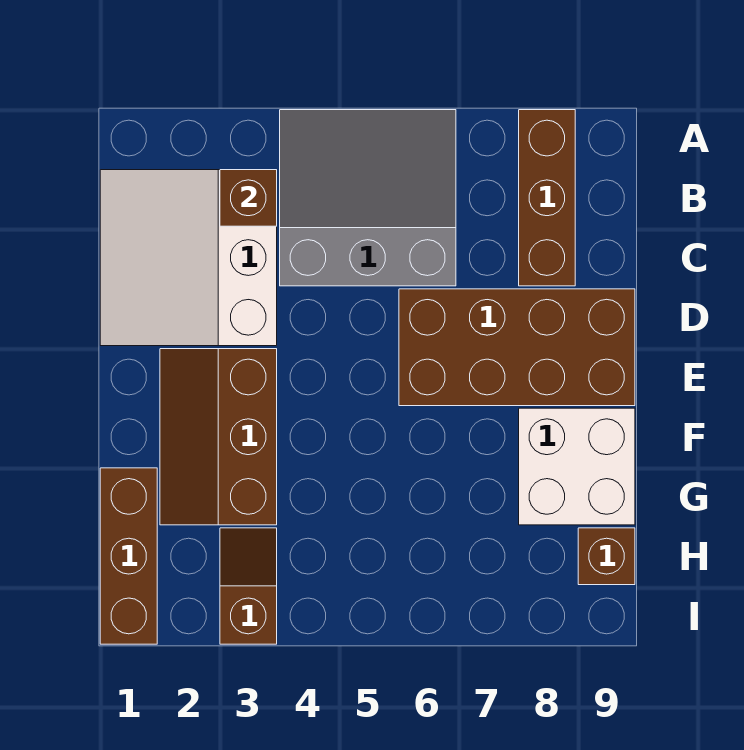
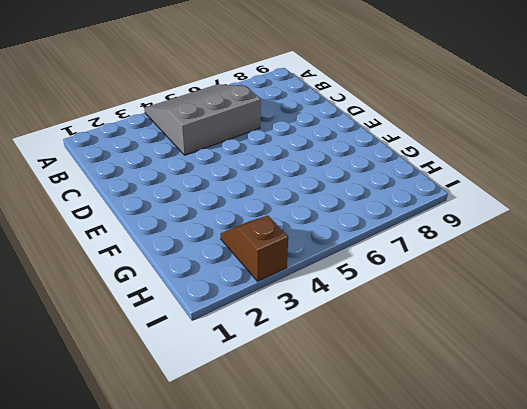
none -> brown brick A8:C8 level 1
none -> white slope B1:D3 level 1 top 3

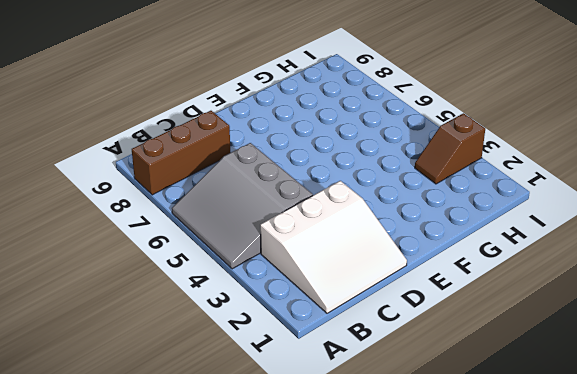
none -> brown brick D6:E9 level 1
none -> brown slope E2:G3 level 1 top 3

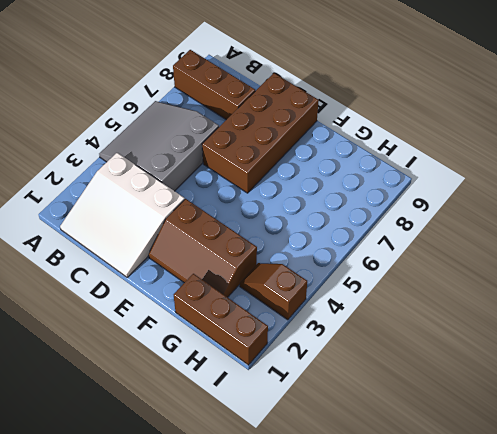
none -> white brick F8:G9 level 1
none -> brown brick H9 level 1

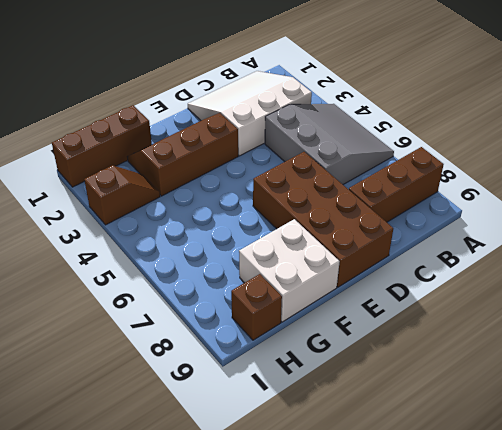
none -> brown brick B3 level 2

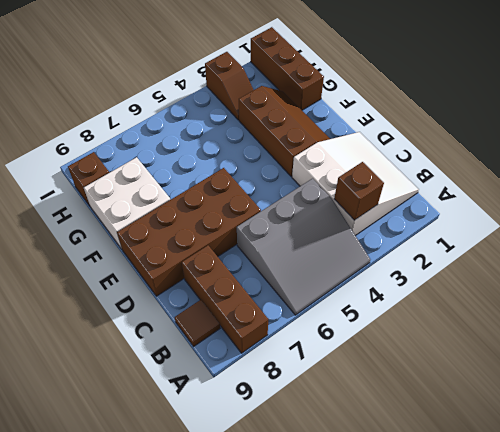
brown tile B9 level 1 -> none

